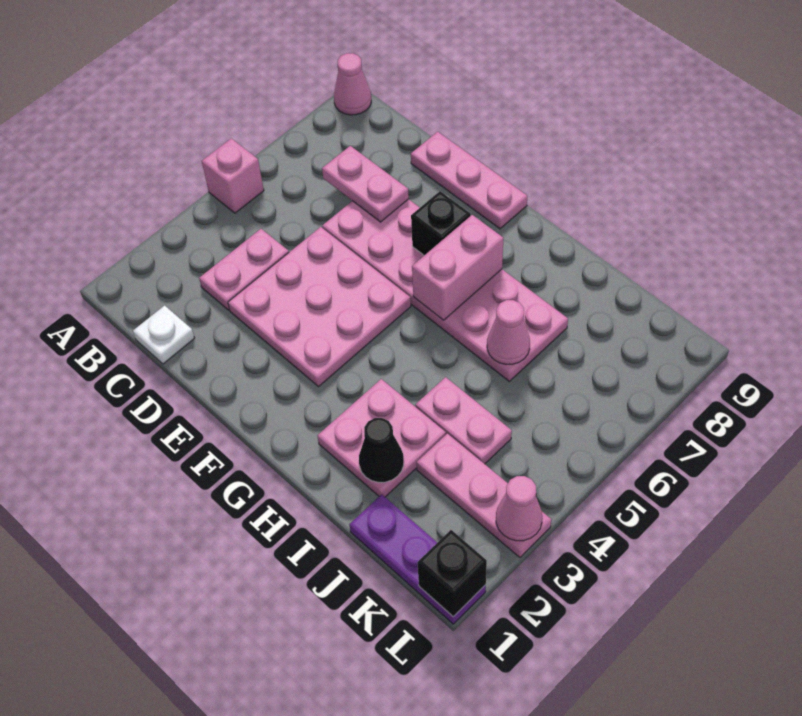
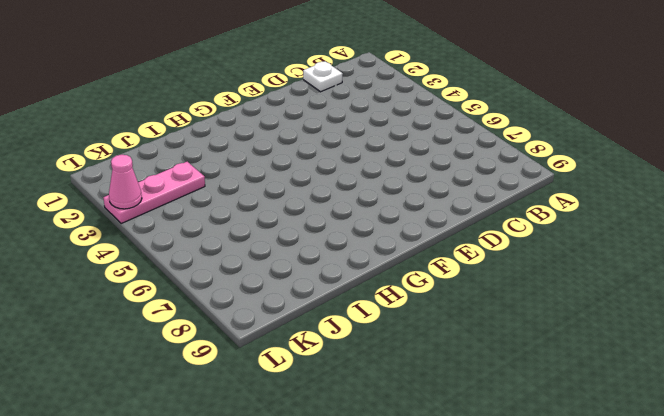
none -> pink brick A5 level 1
none -> pink cone A9 level 1
none -> pink plate C3:C4 level 1

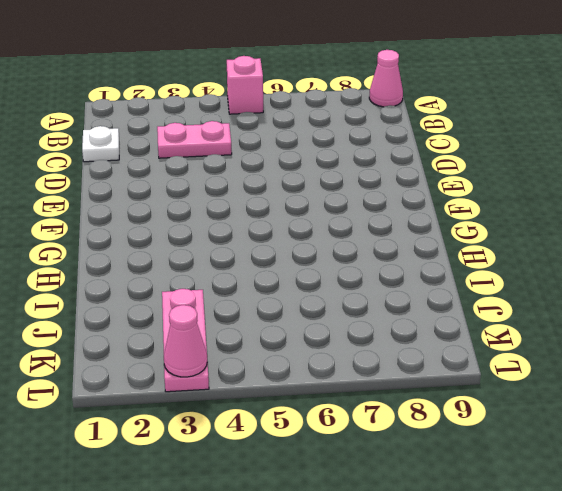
none -> pink plate D3:F5 level 1
none -> pink plate D6:I7 level 1
none -> pink plate D9:F9 level 1

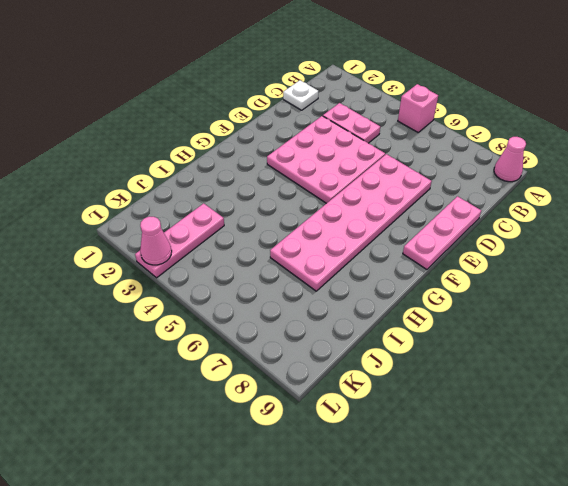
none -> pink plate H2:I3 level 1
none -> pink plate I4:J4 level 1
none -> purple plate J1:L1 level 1

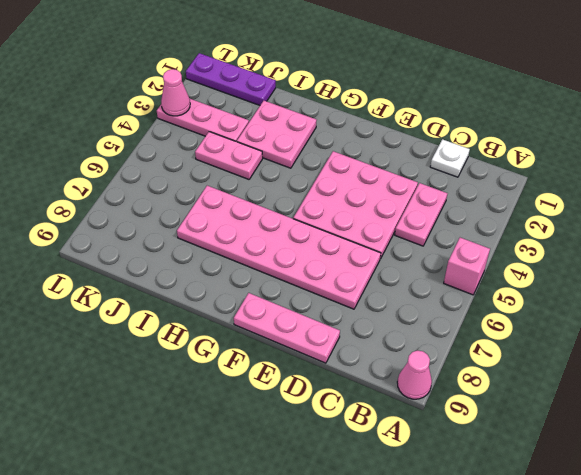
none -> pink plate C7:D7 level 2
none -> black brick F7 level 2
none -> pink brick G6:G7 level 2

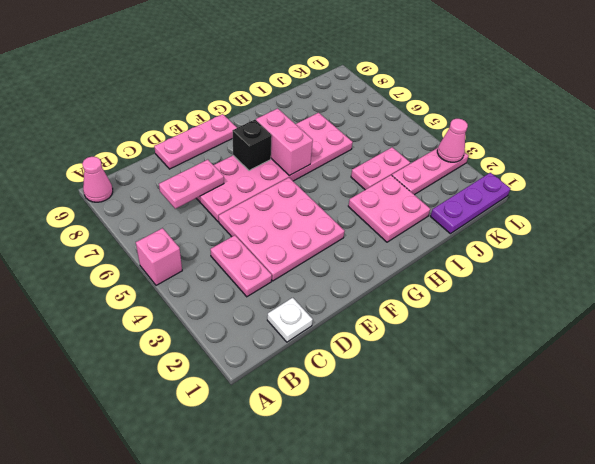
none -> black cone I2 level 2
none -> pink cone I6 level 2
none -> black brick L1 level 2

